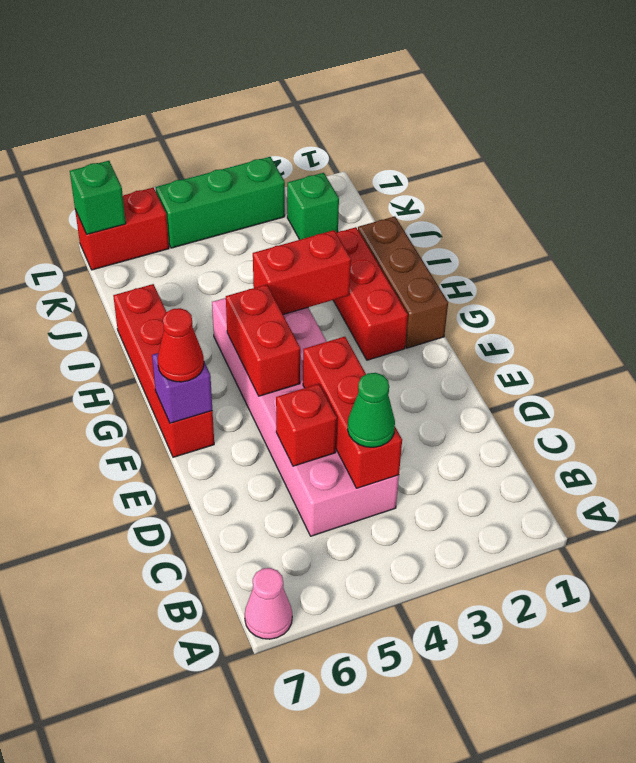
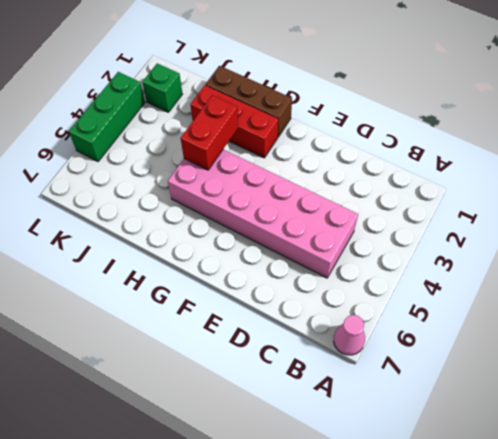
none -> red brick F7:I7 level 1
none -> red brick L6:L7 level 1
none -> red brick C4:E4 level 2

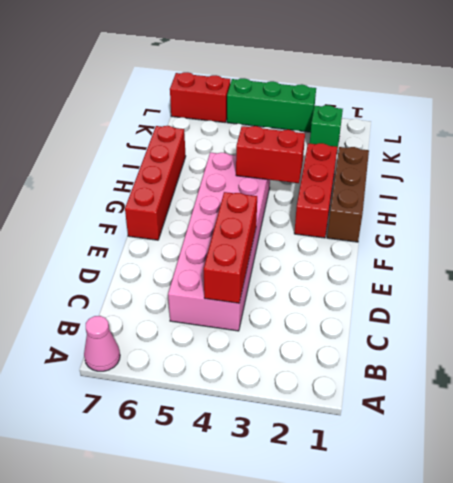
none -> red brick D5 level 2
none -> red brick F5:G5 level 2
none -> purple brick F7 level 2

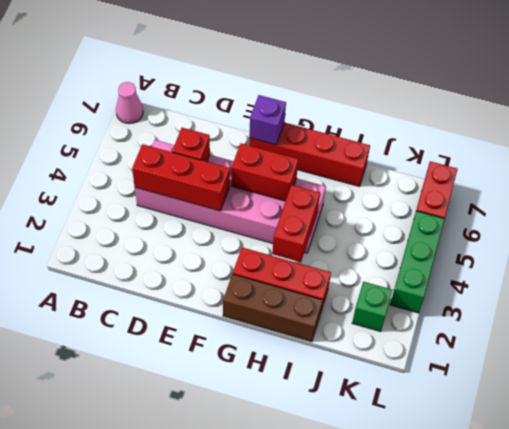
none -> green brick L7 level 2
none -> green cone C4 level 3
none -> red cone F7 level 3

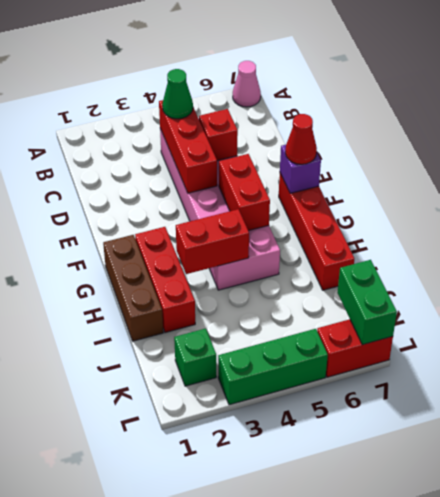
green brick K7:L7 level 2 -> green brick L7 level 2

